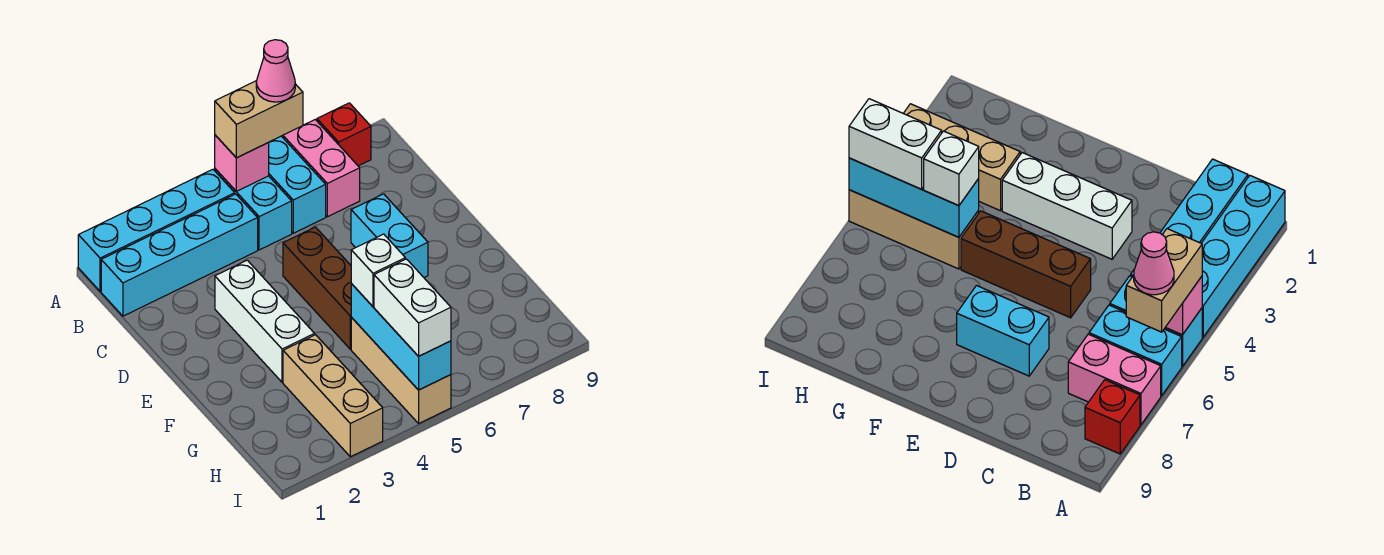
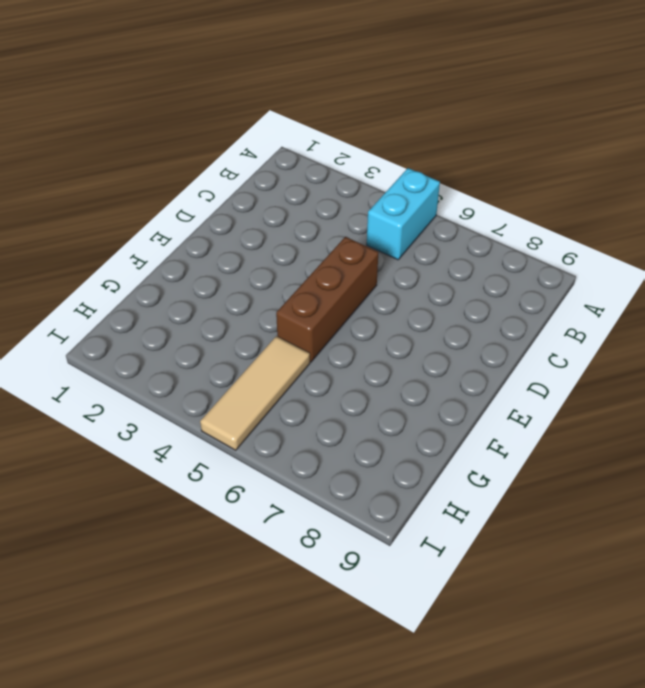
tan tile G5:I5 level 1 -> tan brick G5:I5 level 1
none -> cyan brick A1:A4 level 1
none -> cyan brick A6:B6 level 1
none -> pink brick A7:B7 level 1

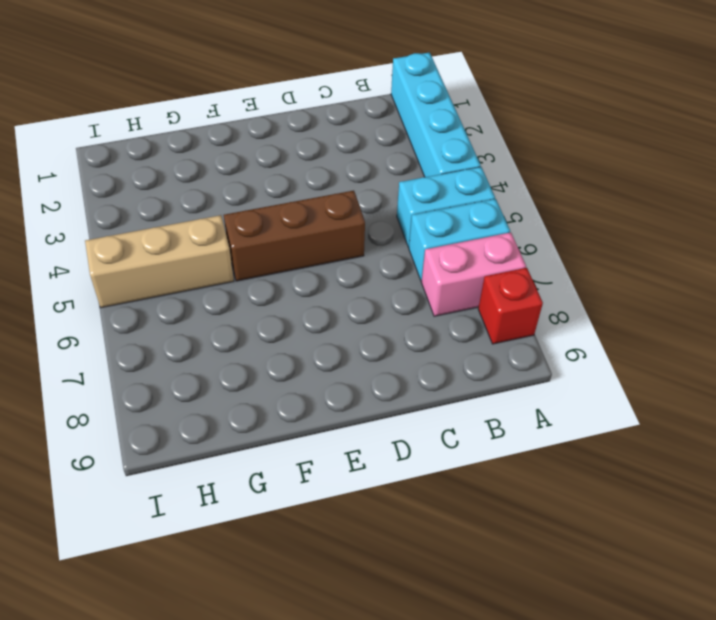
none -> cyan brick B1:B4 level 1
none -> white brick D3:F3 level 1
none -> cyan brick D7:E7 level 1

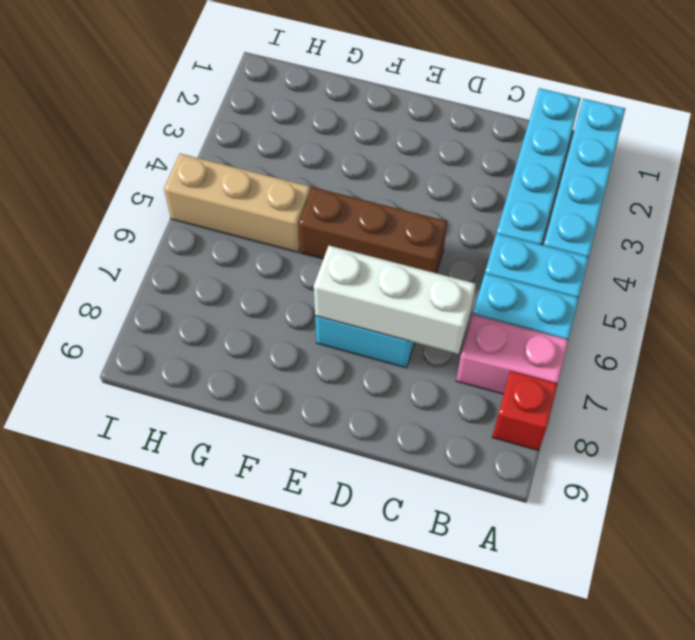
white brick C7:E7 level 2 -> white brick D3:F3 level 1
none -> tan brick G3:I3 level 1
none -> pink brick A5 level 2
none -> cyan brick G5:I5 level 2

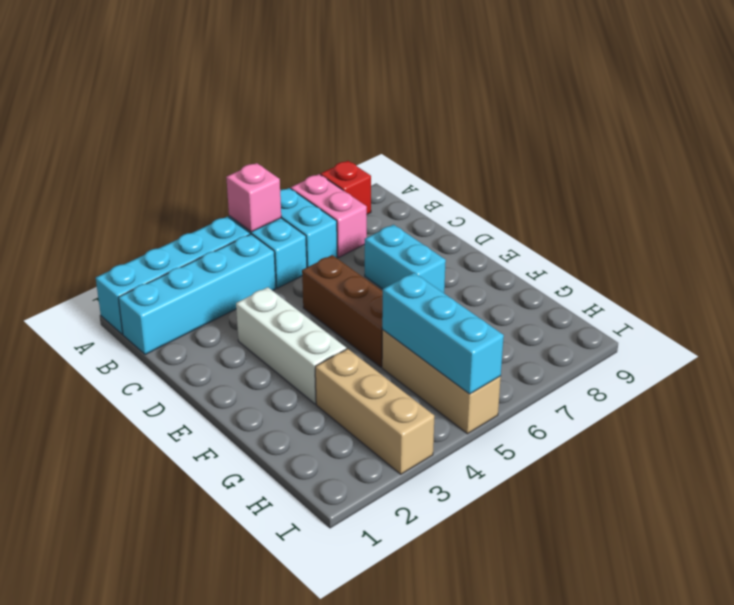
none -> tan brick A5:A6 level 3
none -> white brick G5 level 3
none -> white brick H5:I5 level 3

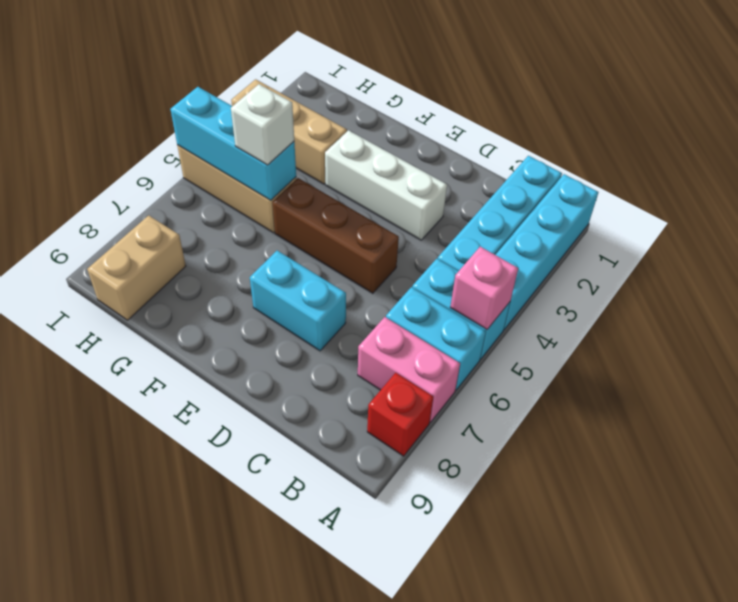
tan brick H8:H9 level 1 -> tan brick A5:A6 level 3
none -> white brick H5:I5 level 3
none -> pink cone A6 level 4

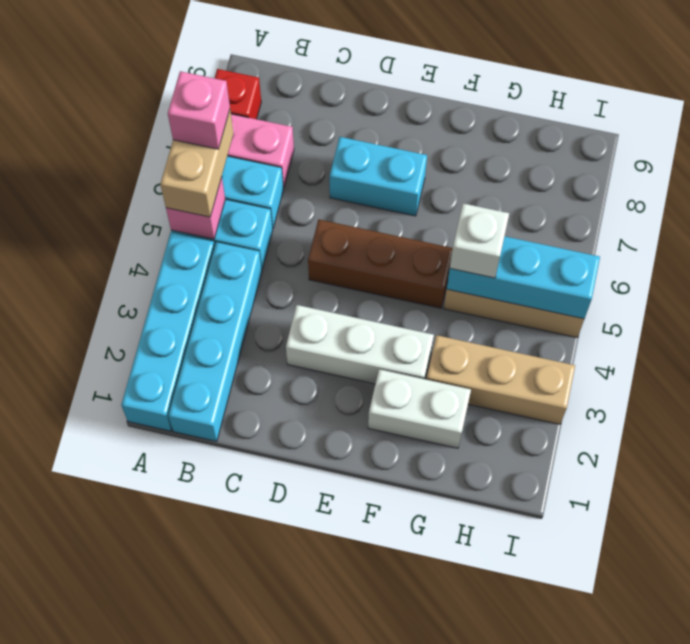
pink brick A6 level 4 -> pink cone A6 level 4
white brick F2:G2 level 1 -> white brick H5:I5 level 3

